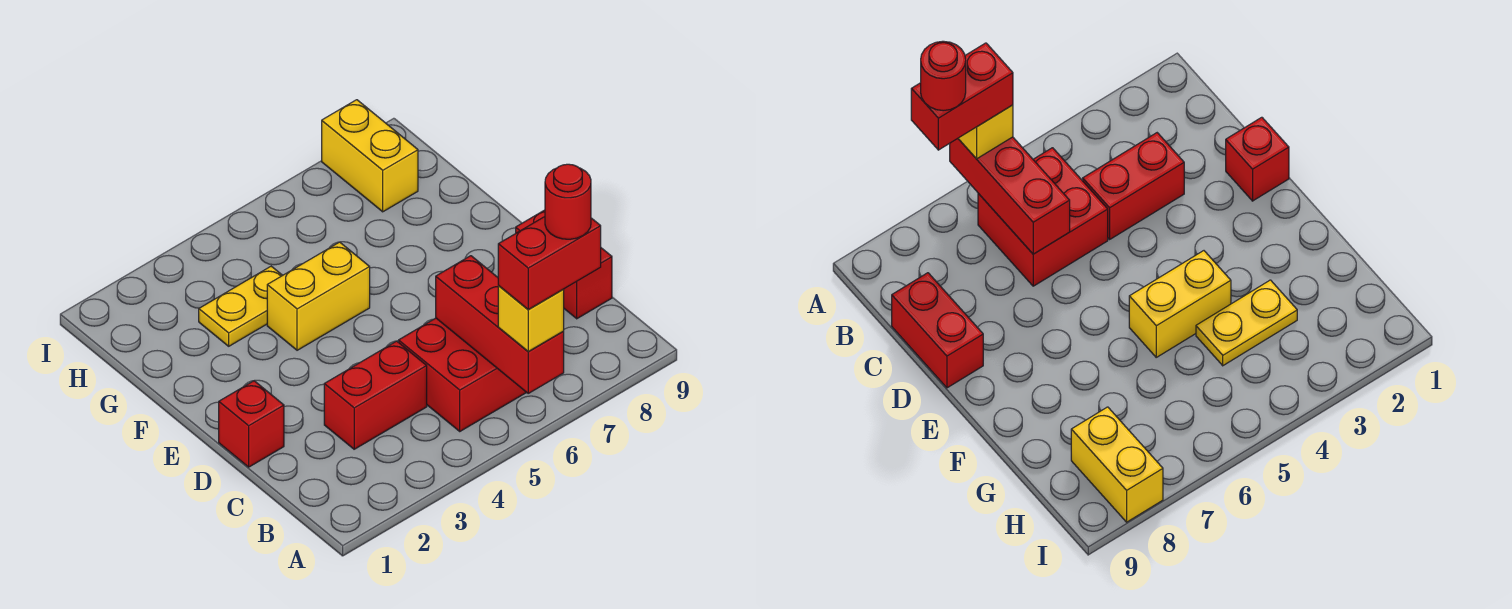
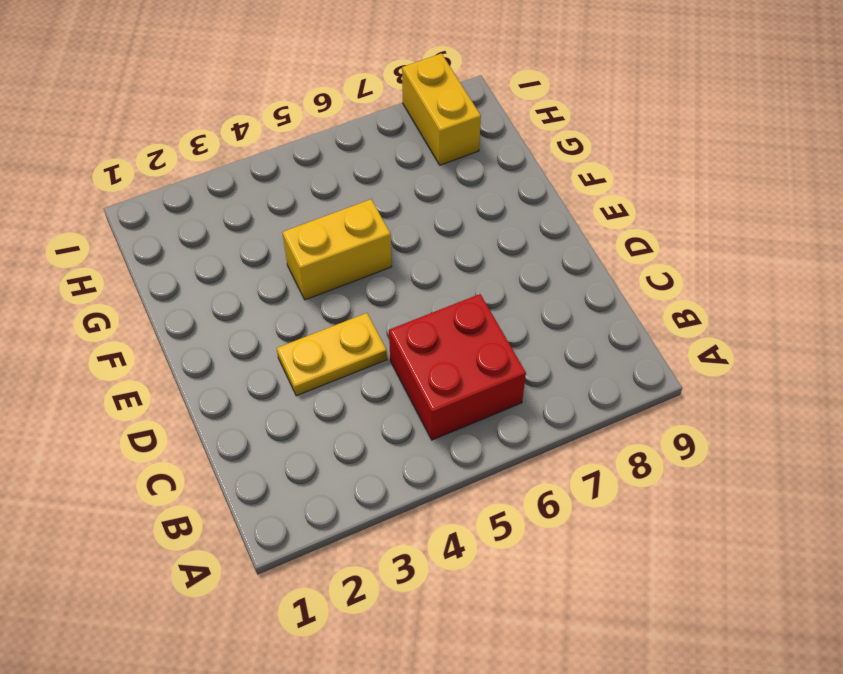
yellow plate D3:D4 level 1 -> yellow plate G3:G4 level 1
none -> red brick C3:C4 level 1
none -> red brick C9:D9 level 1

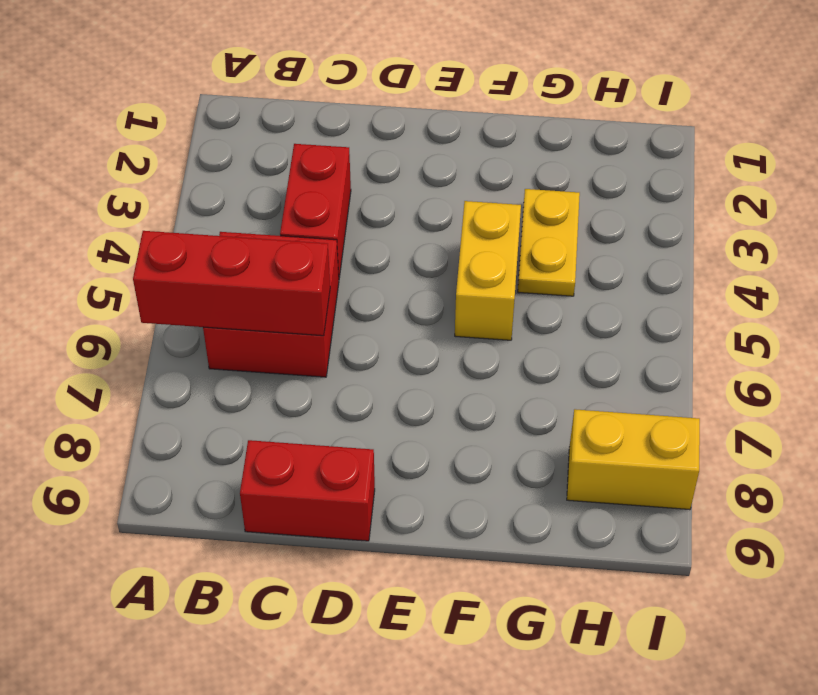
none -> red brick D1 level 1
none -> yellow brick A6 level 3

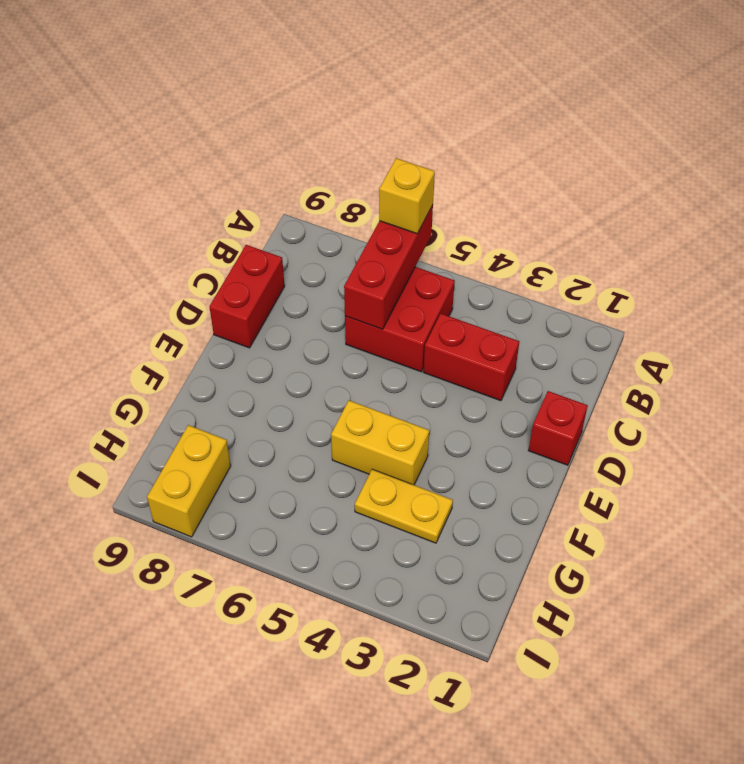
none -> red brick A6:A7 level 4
none -> red round brick A7 level 5

